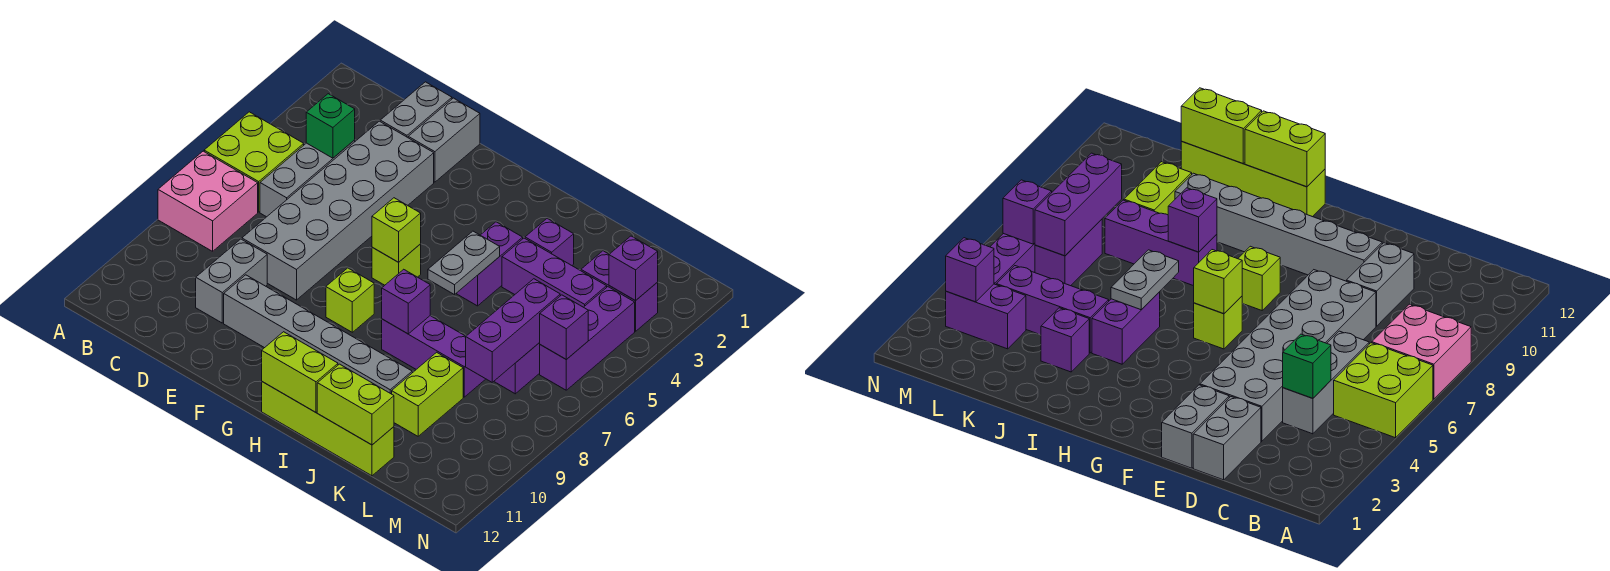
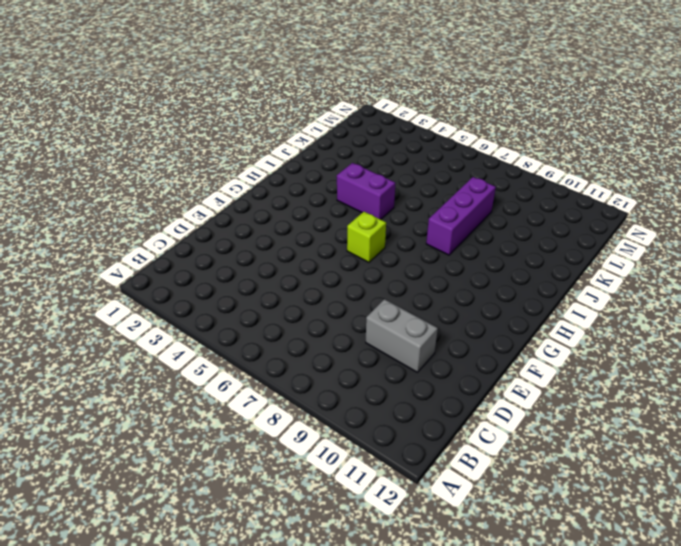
none -> lime brick A5:B6 level 1
none -> pink brick A7:B8 level 1
none -> grey brick C4:C6 level 1

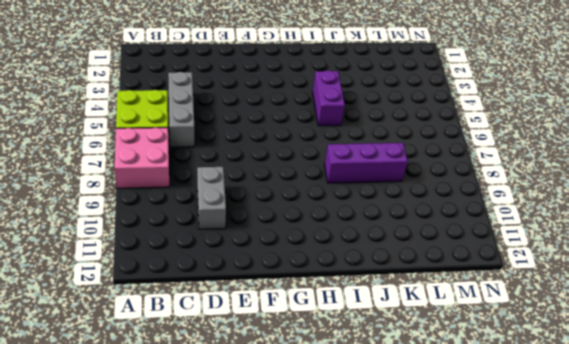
none -> grey brick D1:D2 level 1
none -> grey brick D3:E8 level 1
none -> grey brick E1:E2 level 1

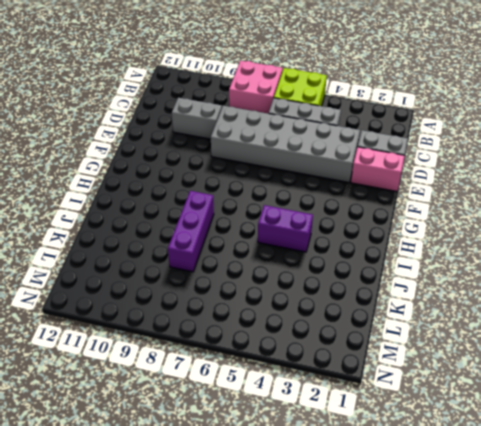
pink brick E1:E2 level 1 -> grey brick E1:E2 level 1
none -> grey brick E10:J10 level 1
none -> lime brick G6 level 1
none -> lime brick G8 level 1

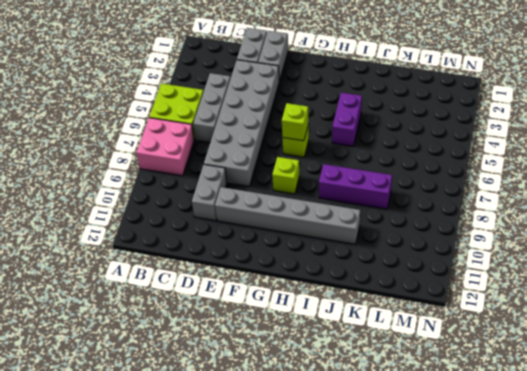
none -> lime brick H12:K12 level 1
none -> purple brick J3 level 1
none -> purple brick J4:L4 level 1

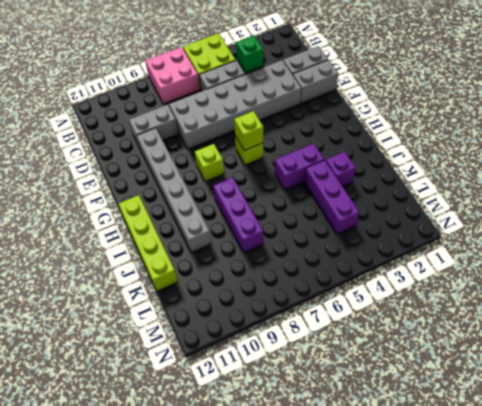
none -> lime brick K9:K10 level 1
none -> purple brick L3:M3 level 1
none -> purple brick L6:L7 level 1

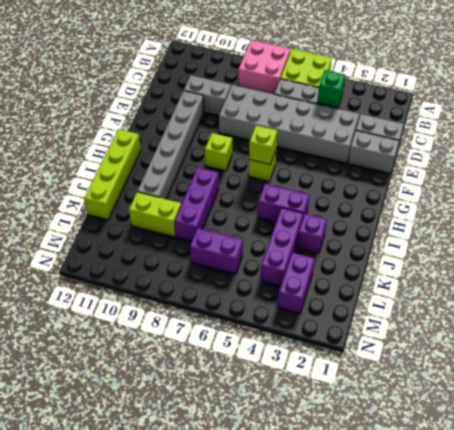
none -> purple brick M4:M6 level 1
none -> lime brick H12:I12 level 2
none -> grey plate I5:I6 level 2

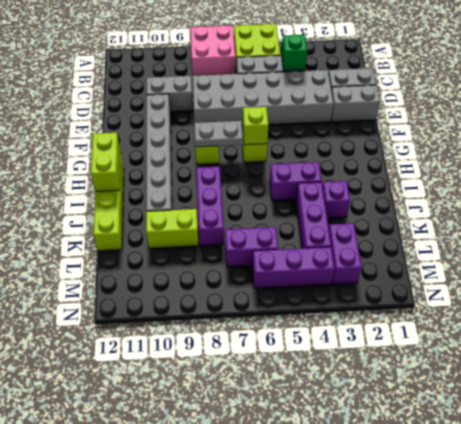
grey plate G7:G8 level 2 -> grey plate I5:I6 level 2
none -> purple brick I8 level 2
none -> lime brick J12:K12 level 2
none -> purple brick L6:L8 level 2

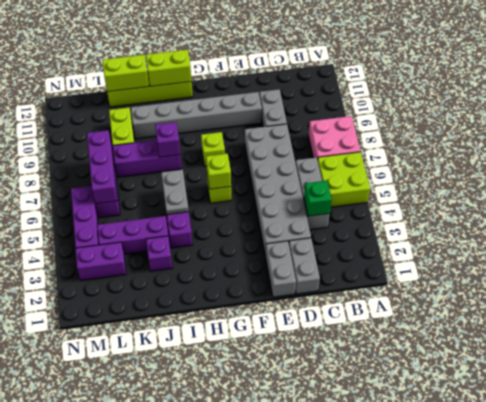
none -> purple brick M3 level 2
none -> purple brick M6 level 2

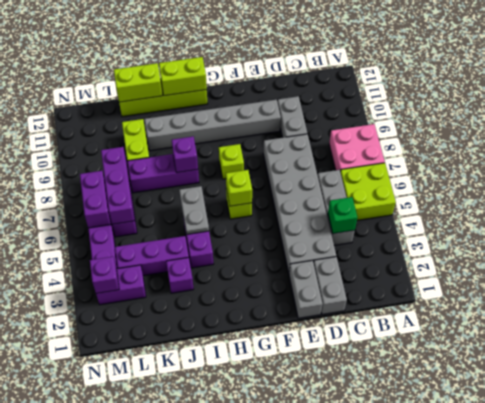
purple brick M6:M7 level 2 -> purple brick M6 level 2

